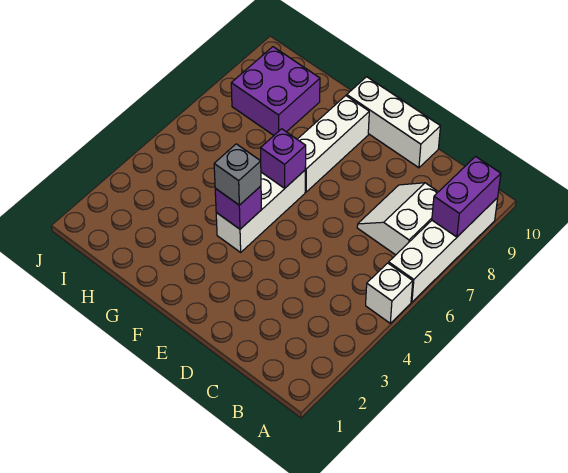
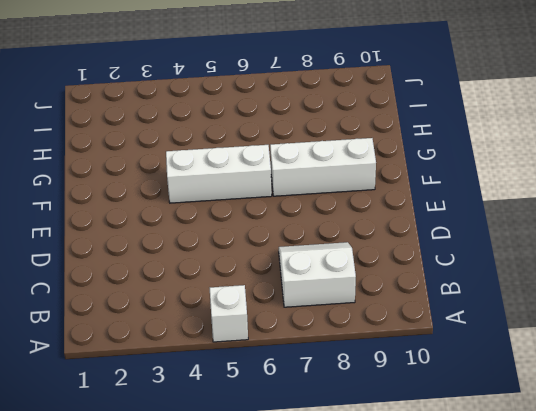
none -> white brick A6:A9 level 1
none -> white brick D10:F10 level 1

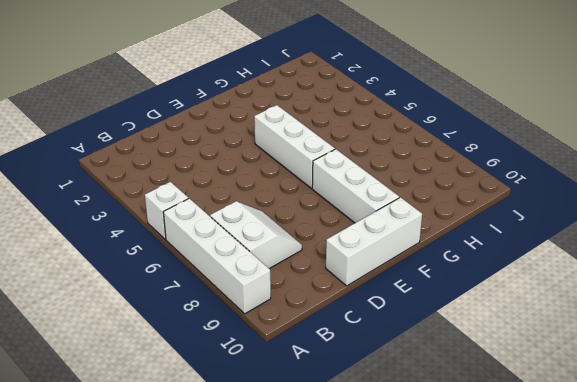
none -> purple brick H8:I9 level 1
none -> purple brick A8:A9 level 2

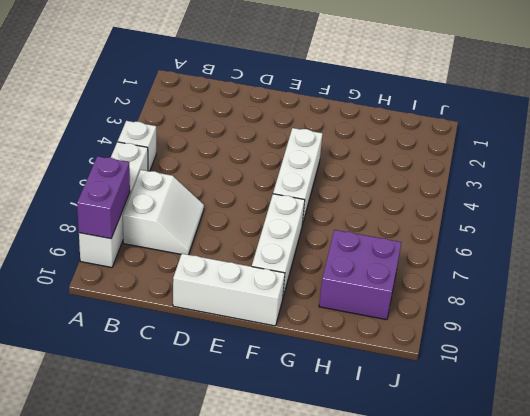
none -> purple brick F4 level 2
none -> purple brick F6 level 2

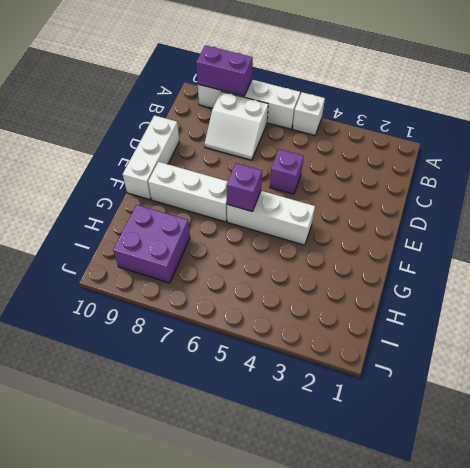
purple brick D5 level 1 -> purple brick F4 level 2
none -> grey brick F4 level 3

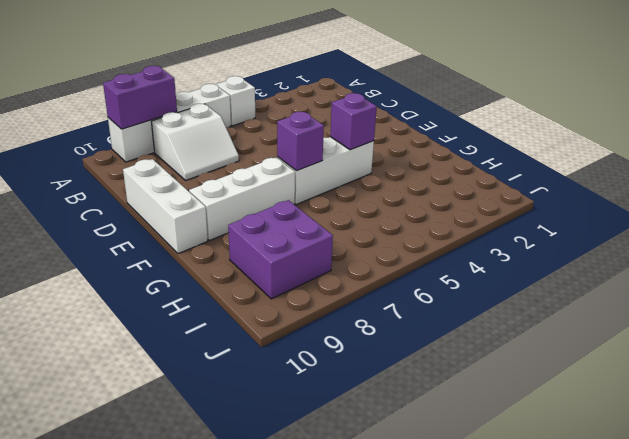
none -> grey brick F4 level 3

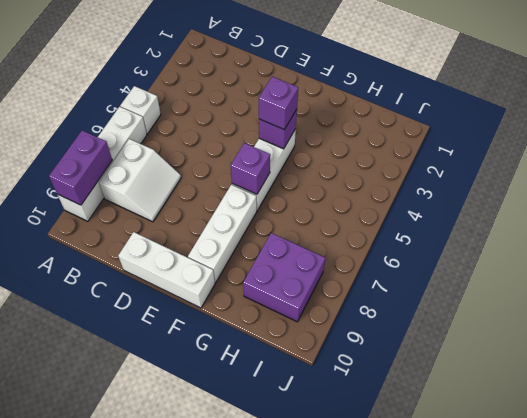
purple brick F4 level 3 -> grey brick F4 level 3

